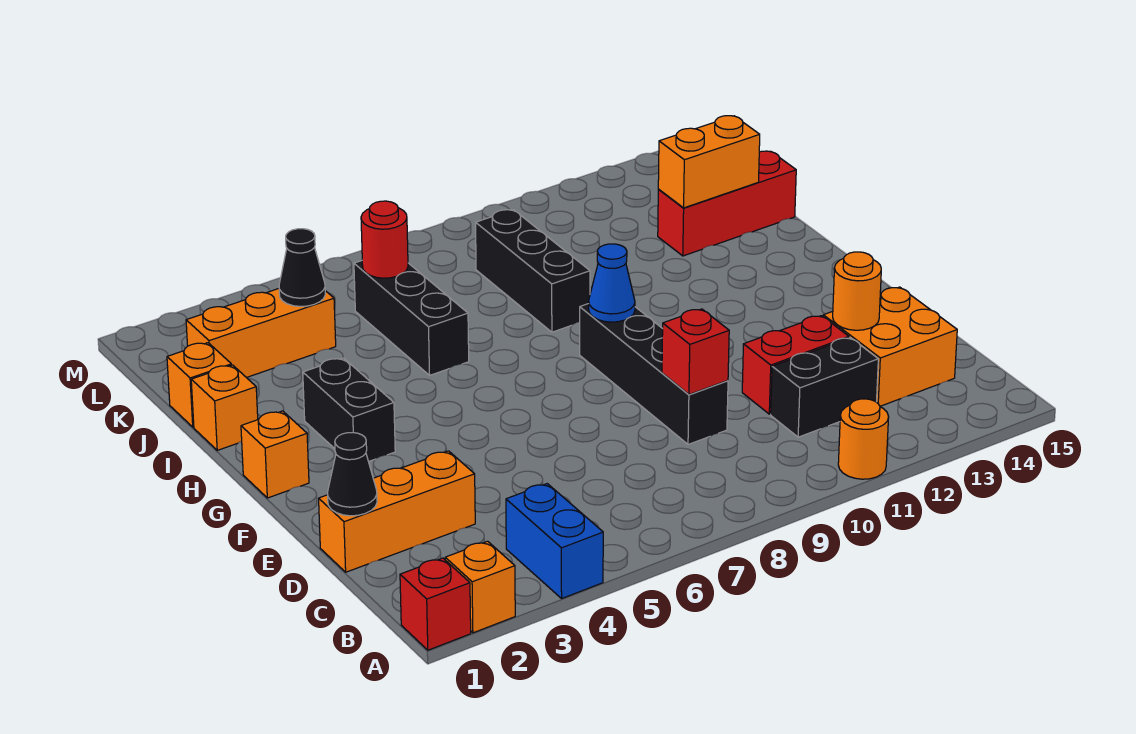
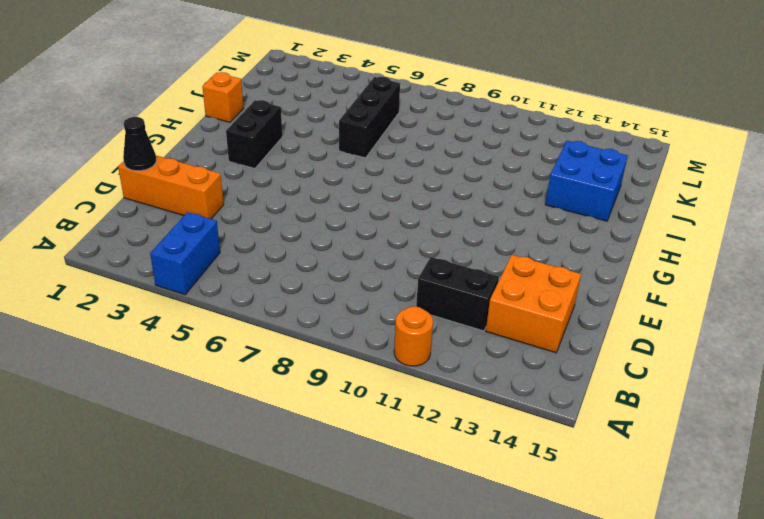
blue brick I13:J14 level 1 -> red brick J13:J15 level 1
none -> red brick A1 level 1
none -> orange brick A2 level 1
none -> black brick D9:G9 level 1

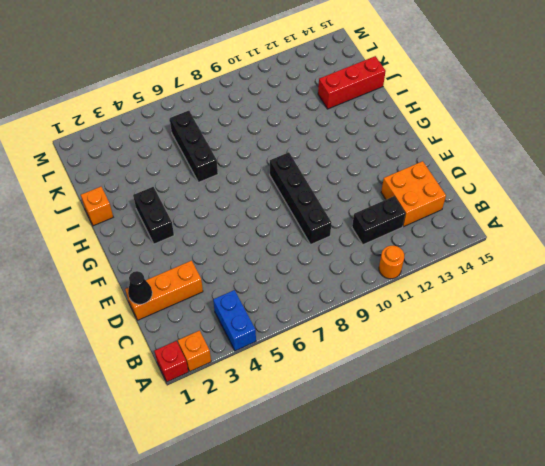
none -> red brick D11:D12 level 1
none -> orange brick G1 level 1
none -> black brick I9:K9 level 1

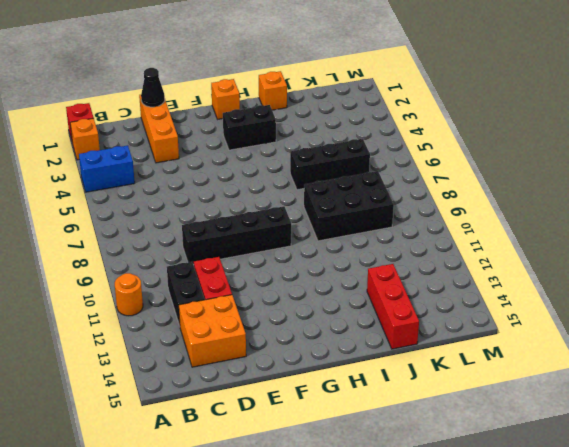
black brick I8:K9 level 1 -> black brick I9:K9 level 1
none -> orange brick J1 level 1
none -> orange brick K2:K4 level 1
none -> red brick D9 level 2

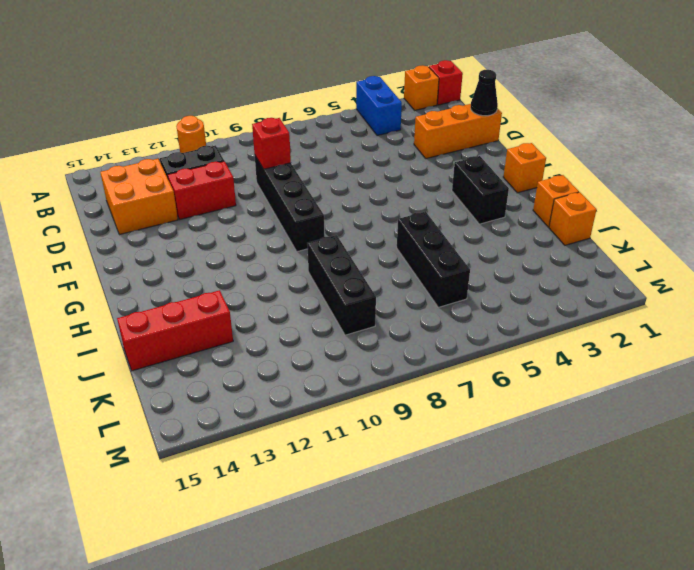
none -> orange brick K2:K4 level 1
none -> orange round brick D13 level 2
none -> blue cone G9 level 2

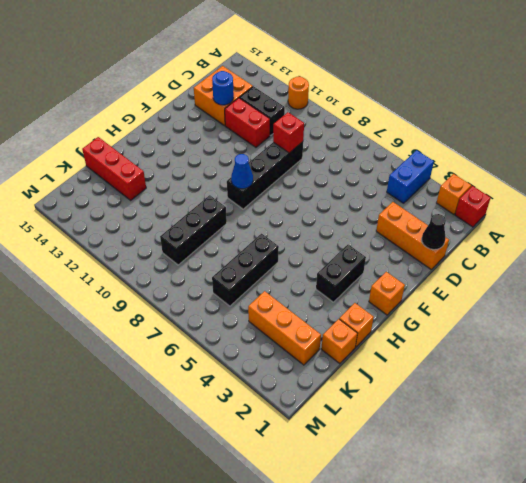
blue round brick D13 level 2 -> orange round brick D13 level 2
none -> orange brick J13:J14 level 2
none -> black cone K4 level 2
none -> red round brick K6 level 2

